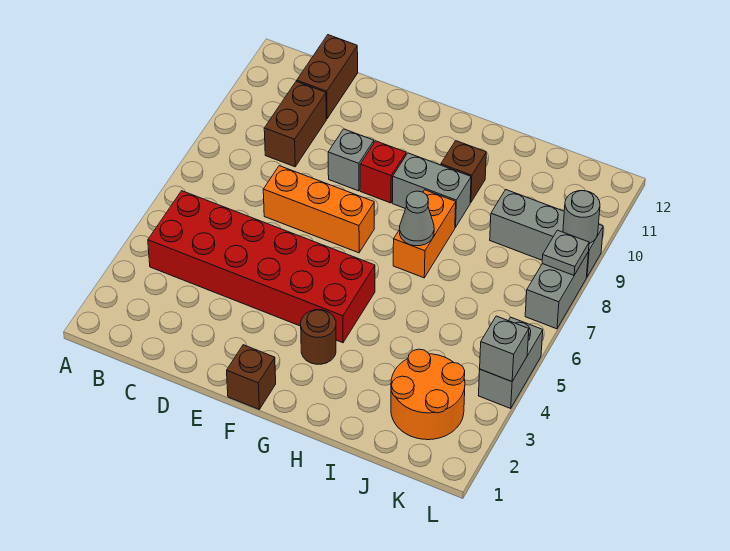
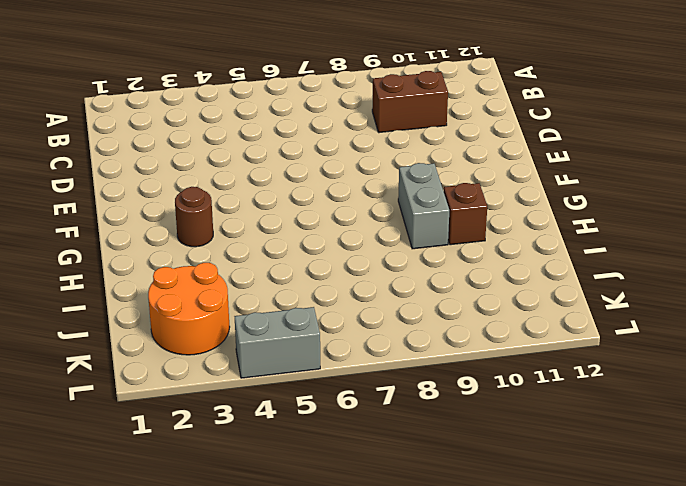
none -> red brick B4:G5 level 1
none -> brown brick C11:C12 level 1
none -> orange brick D7:F7 level 1

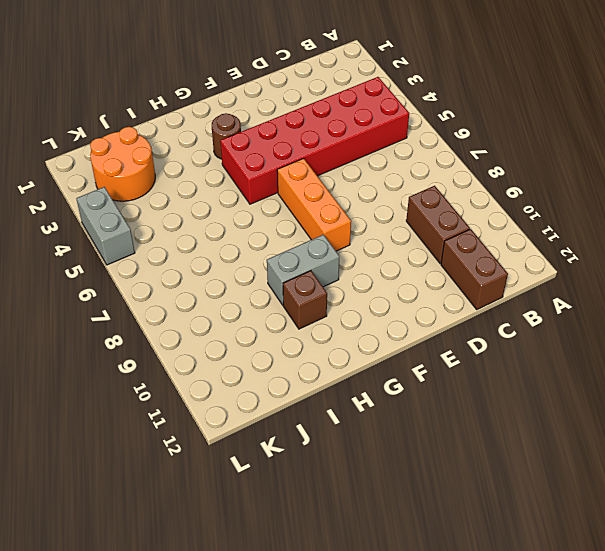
orange brick F6:F8 level 1 -> orange brick D7:F7 level 1
none -> grey brick E9 level 1
none -> brown brick F1 level 1
none -> red brick F9 level 1

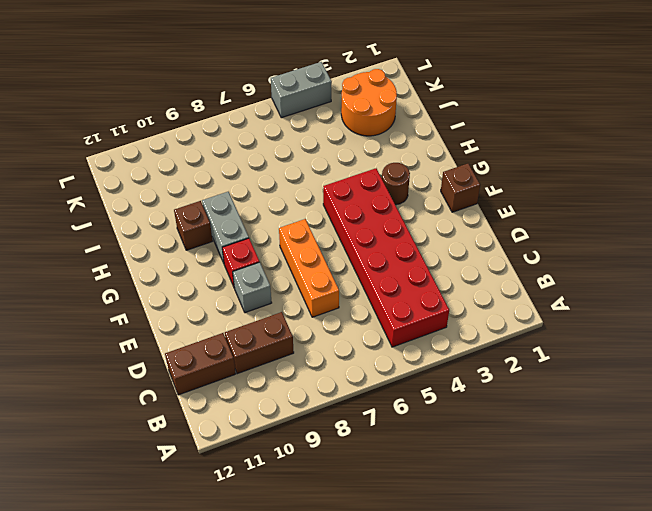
none -> orange brick H7:H8 level 1
none -> grey brick J9:L9 level 1
none -> grey brick L7:L8 level 1

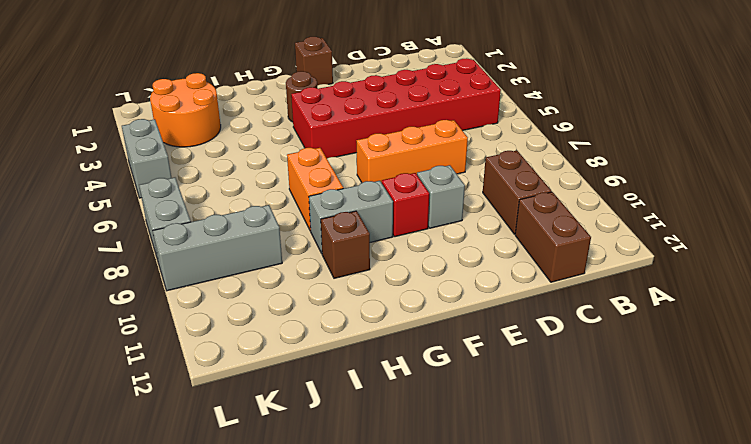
none -> grey cone H7 level 2
none -> grey brick L4 level 2
none -> grey plate L8 level 2

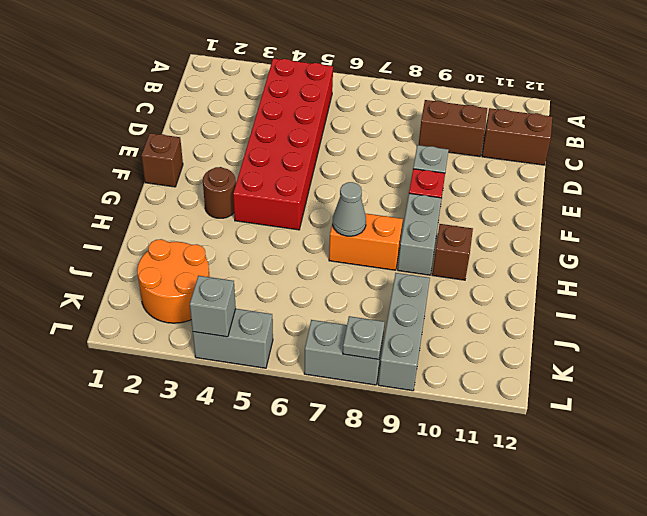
none -> orange brick D7:F7 level 1
none -> grey round brick L9 level 2

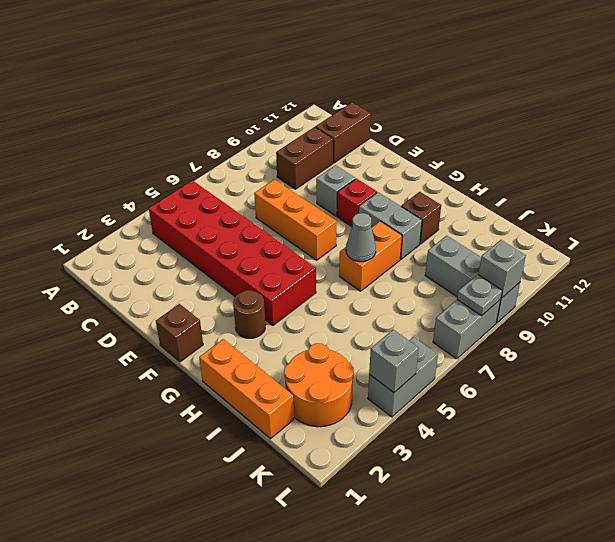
orange brick H1:J1 level 1 -> none
grey brick L9 level 2 -> grey round brick L9 level 2

